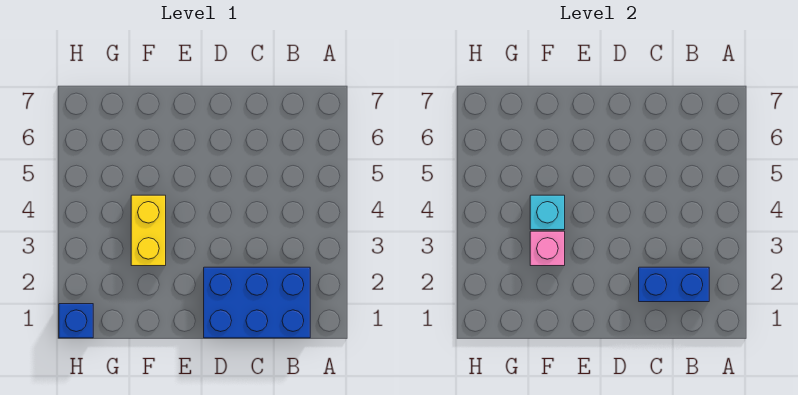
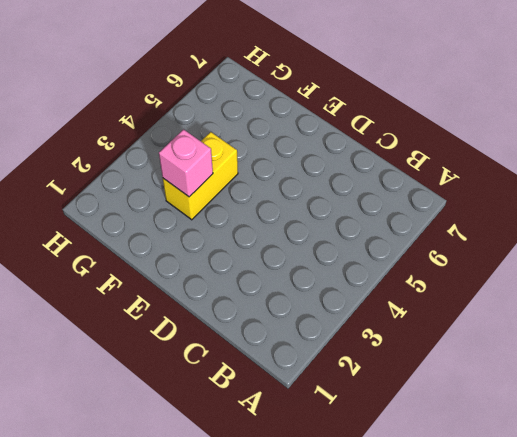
none -> blue brick B1:D2 level 1
none -> blue brick H1 level 1

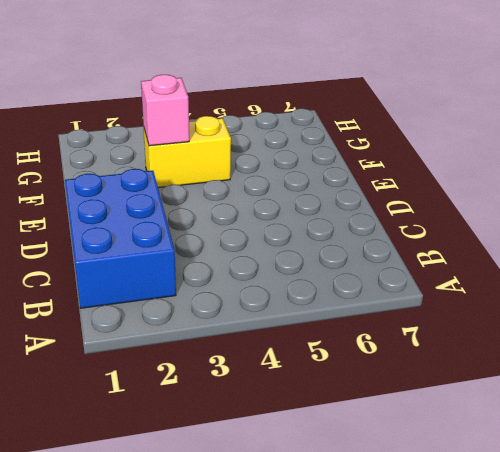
none -> blue brick H1 level 1
none -> blue brick B2:C2 level 2

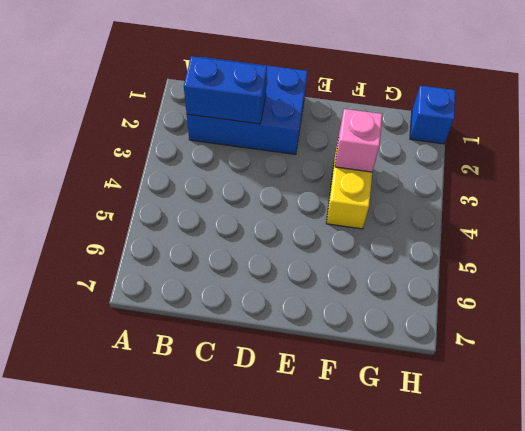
none -> cyan brick F4 level 2

